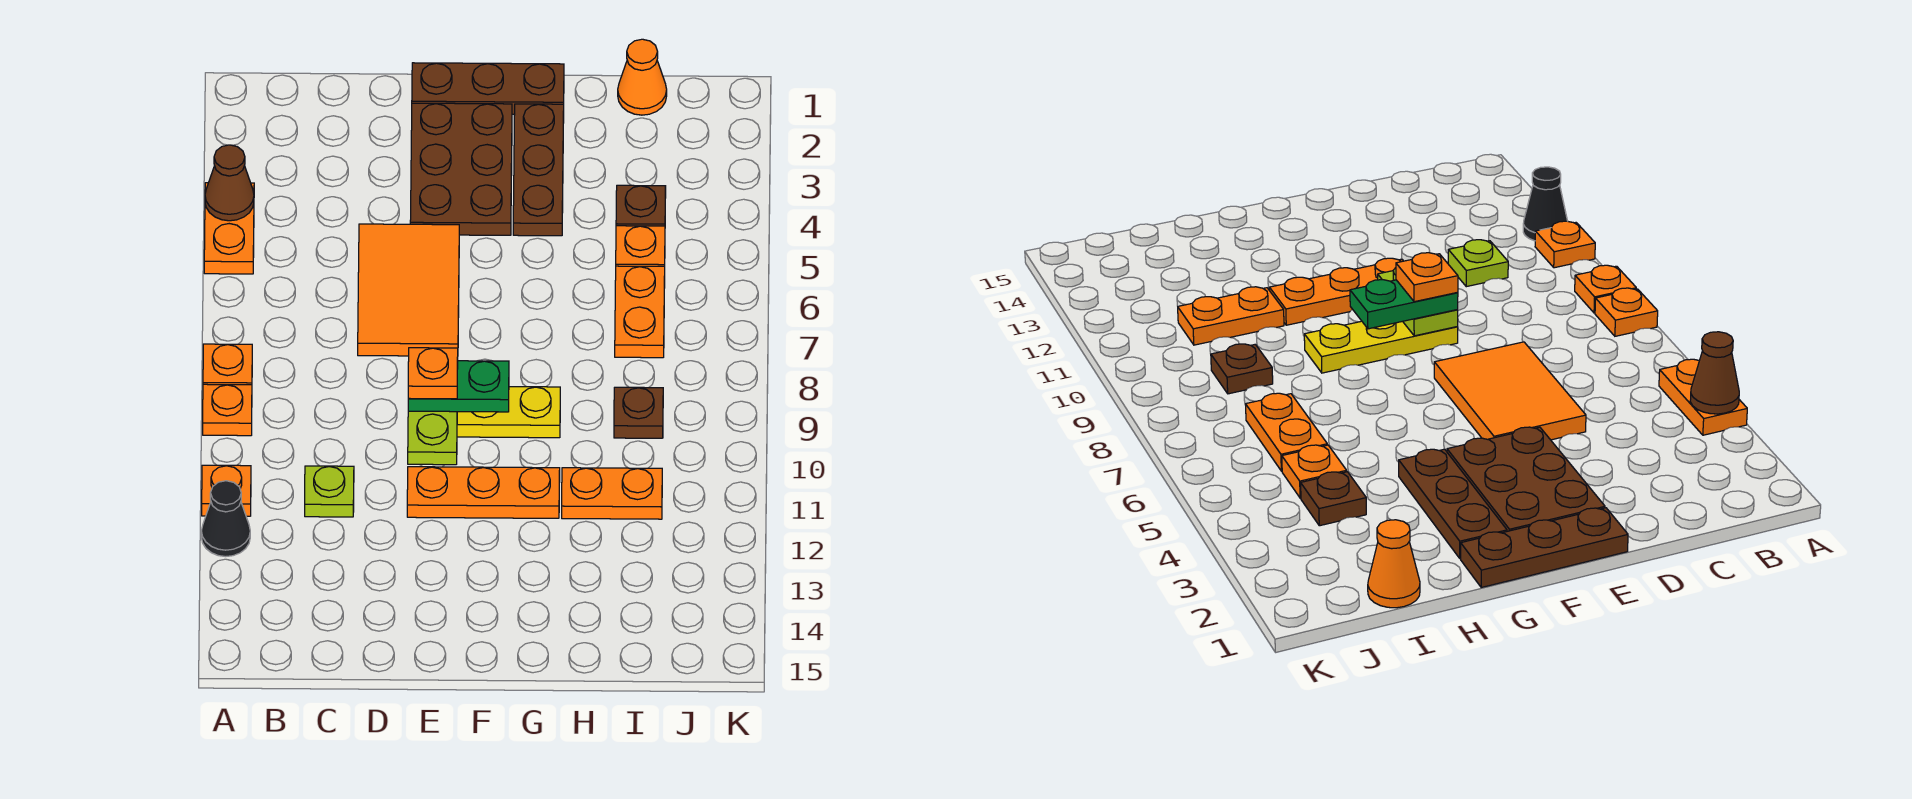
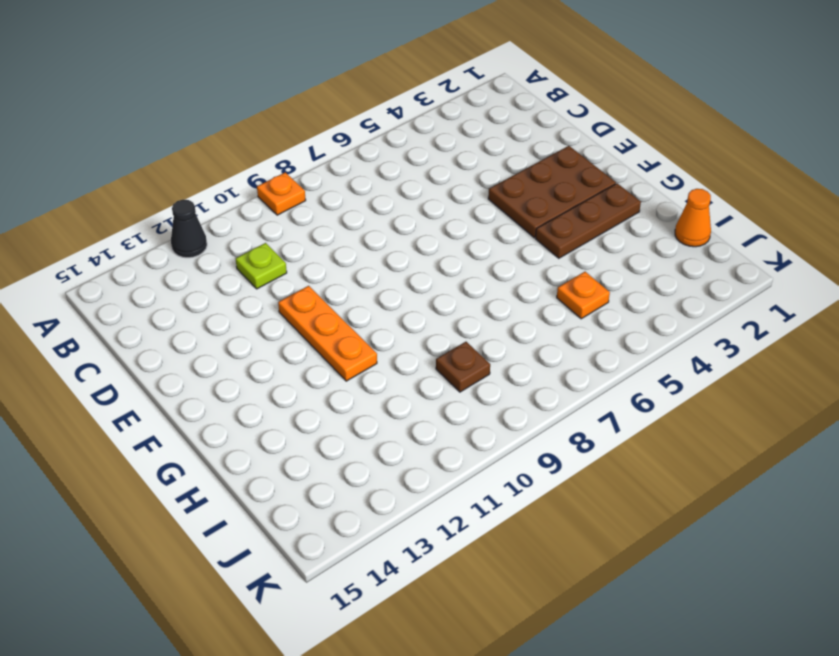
none -> orange plate A4:A5 level 1
none -> orange plate A8 level 1
none -> orange plate A11 level 1

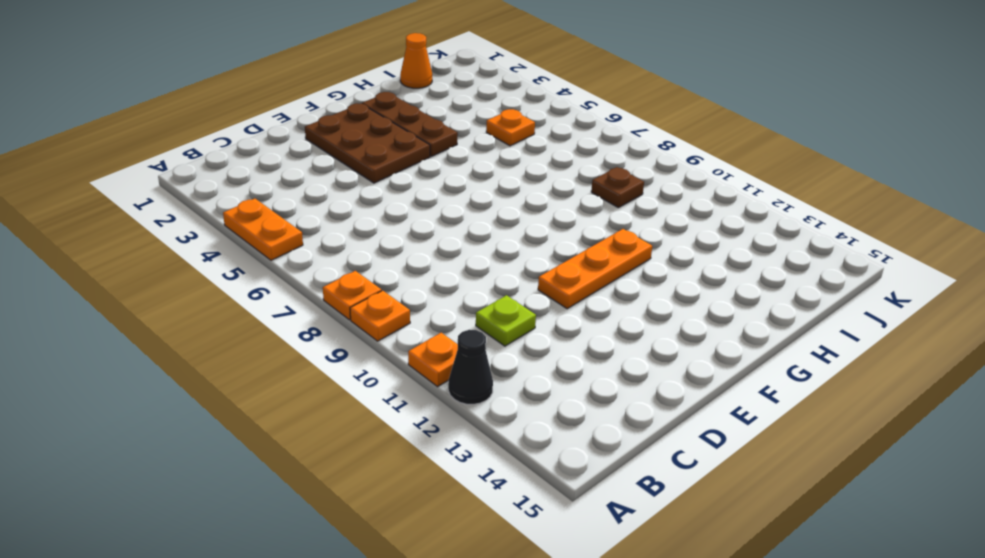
none -> orange tile D5:E7 level 1
none -> brown plate E1:G1 level 1
none -> yellow plate E9:G9 level 1

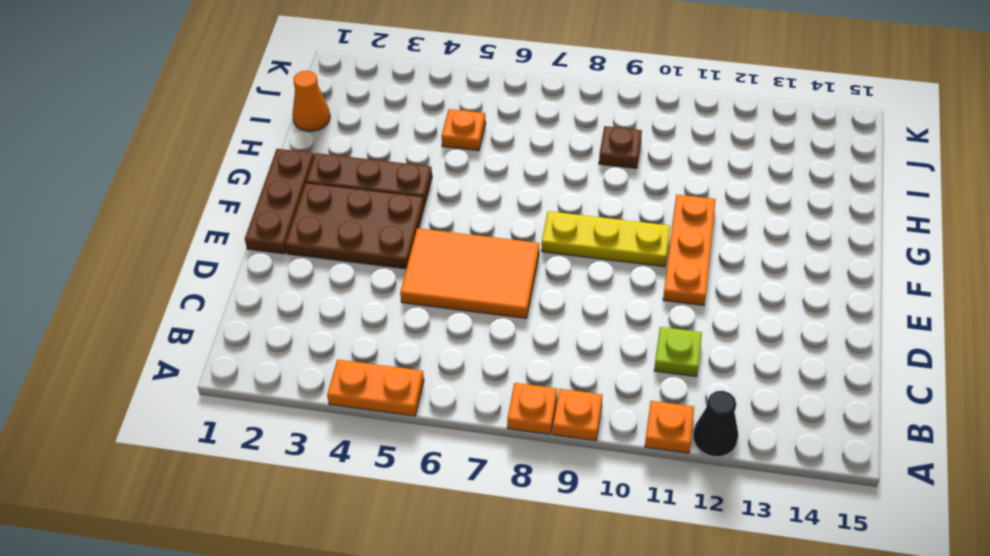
yellow plate F8:F10 level 1 -> yellow plate E9:G9 level 1
none -> orange plate H11:I11 level 1
none -> brown plate I4 level 1
none -> orange plate I6:I7 level 1

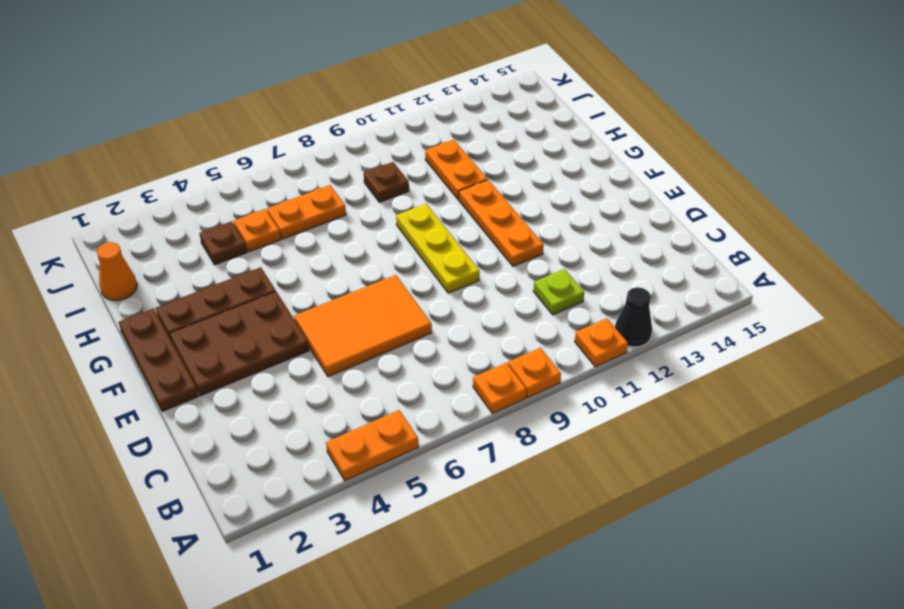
none -> brown cone A4 level 2
none -> lime plate E9:E10 level 2
none -> green plate E9:F9 level 3

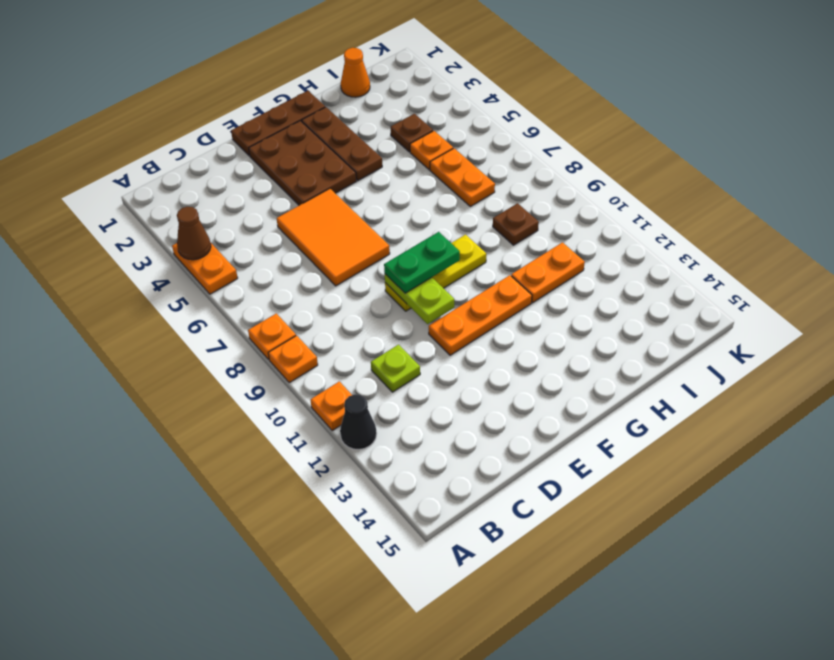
none -> orange plate E9 level 4

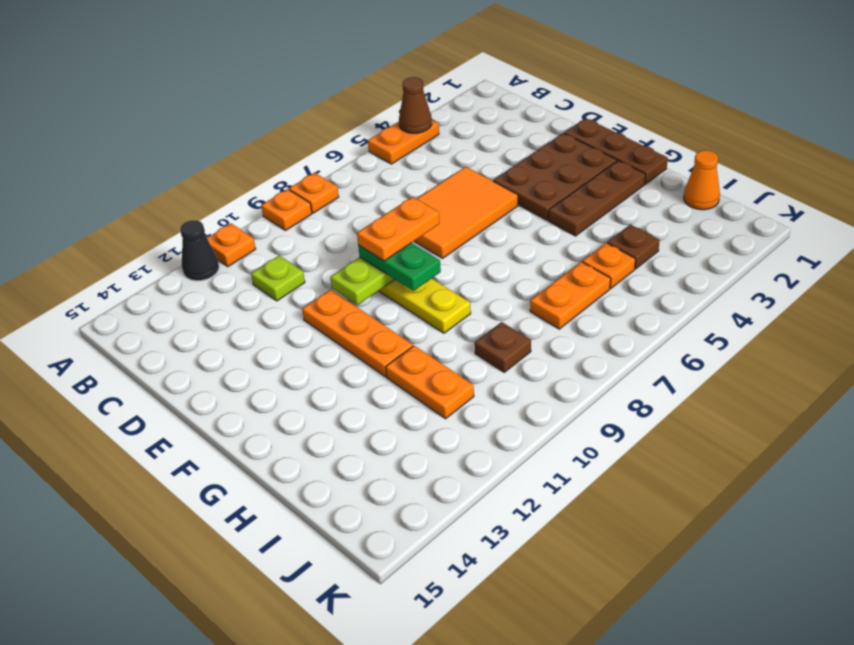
orange plate E8:E9 level 4 -> orange plate E9 level 4

